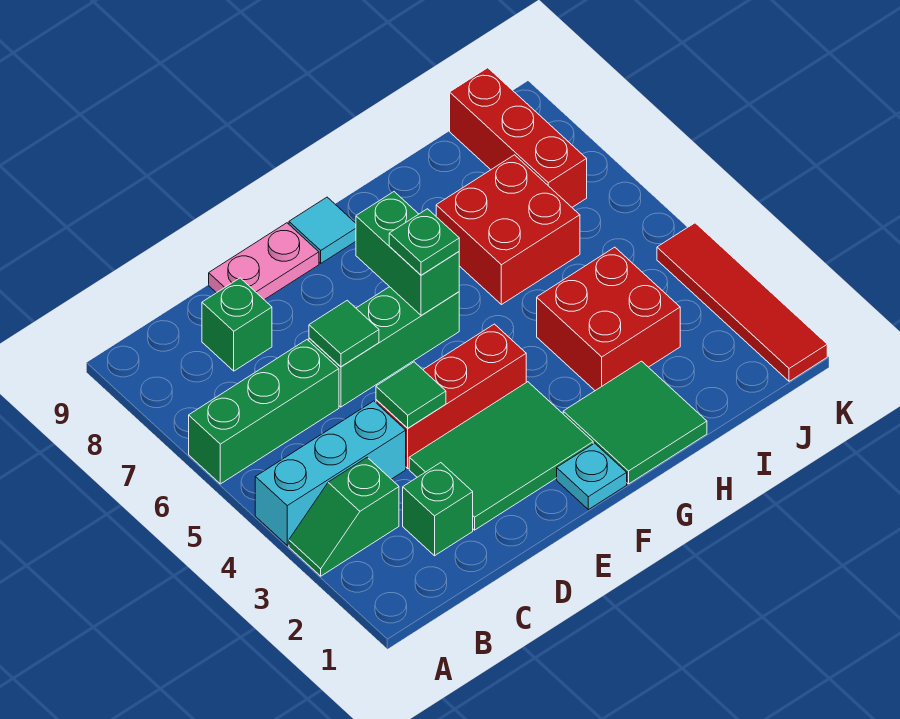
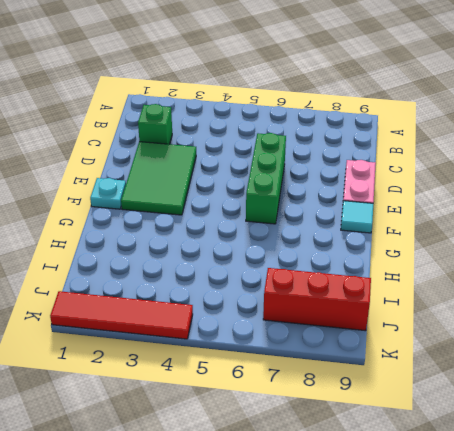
none -> green slope A3:B3 level 1 top B
none -> cyan brick A4:C4 level 1
none -> green brick A6:C6 level 1

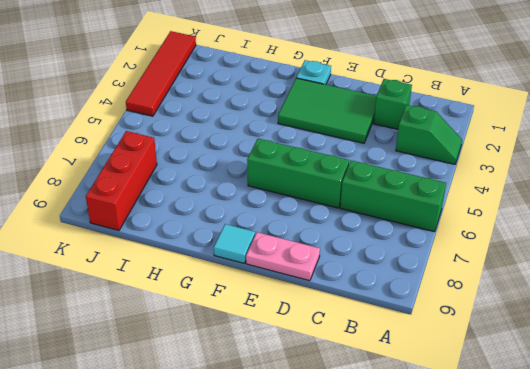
none -> cyan brick A4:C4 level 1
none -> green brick C8 level 1
none -> red brick D4:F4 level 1

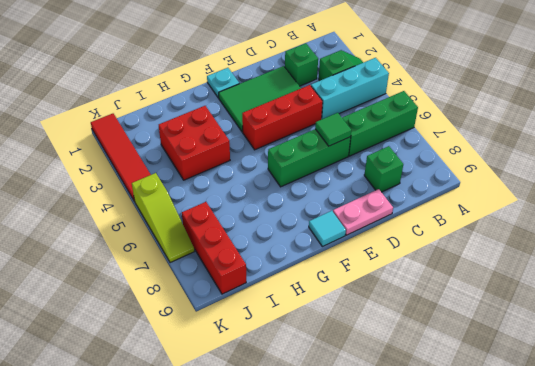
lime slope K5:K7 level 1 top 5 -> none
none -> green tile G1:H2 level 1
none -> red brick H6:I7 level 1
none -> green tile D4 level 2

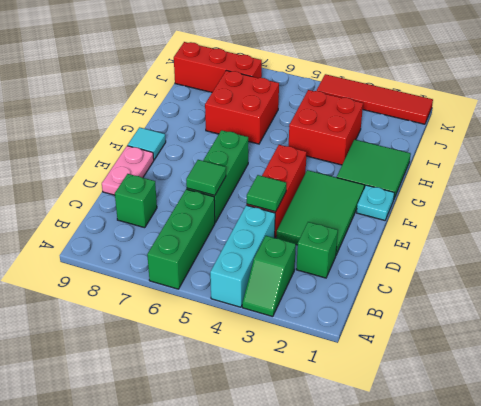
none -> green brick F6:F7 level 2
none -> green plate F6 level 3

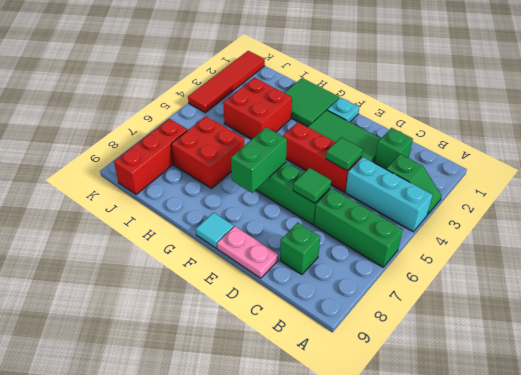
none -> green plate F6 level 3

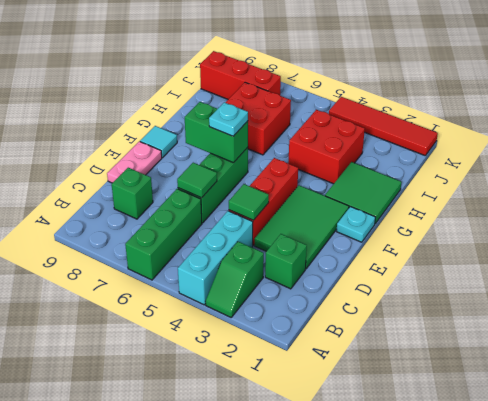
cyan plate F6 level 3 -> green plate F6 level 3

